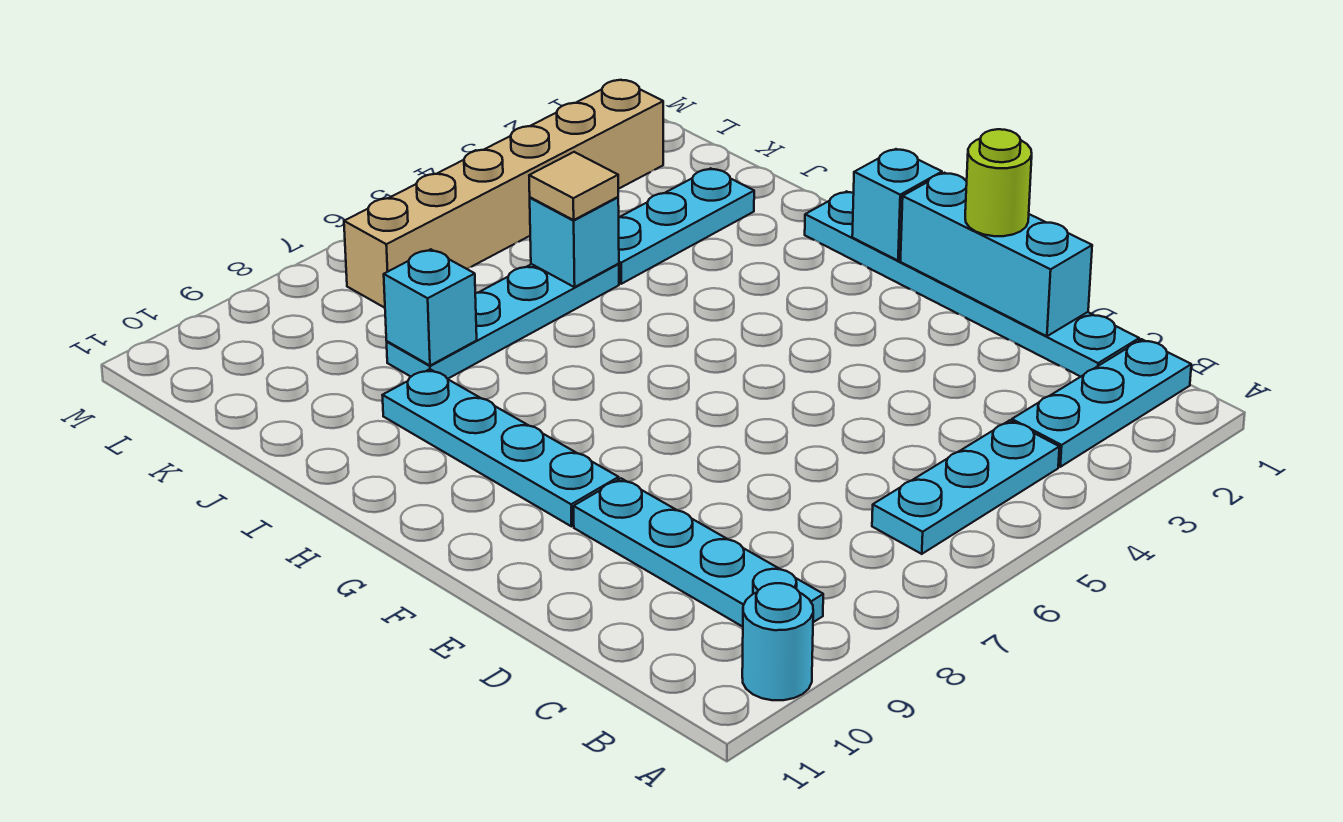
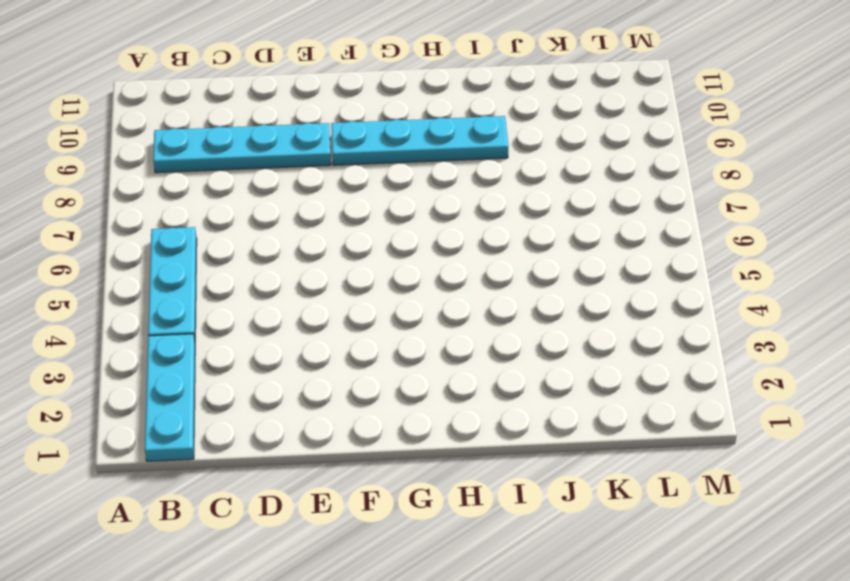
none -> cyan round brick A10 level 1
none -> cyan plate C1:H1 level 1
none -> cyan plate J2:J4 level 1

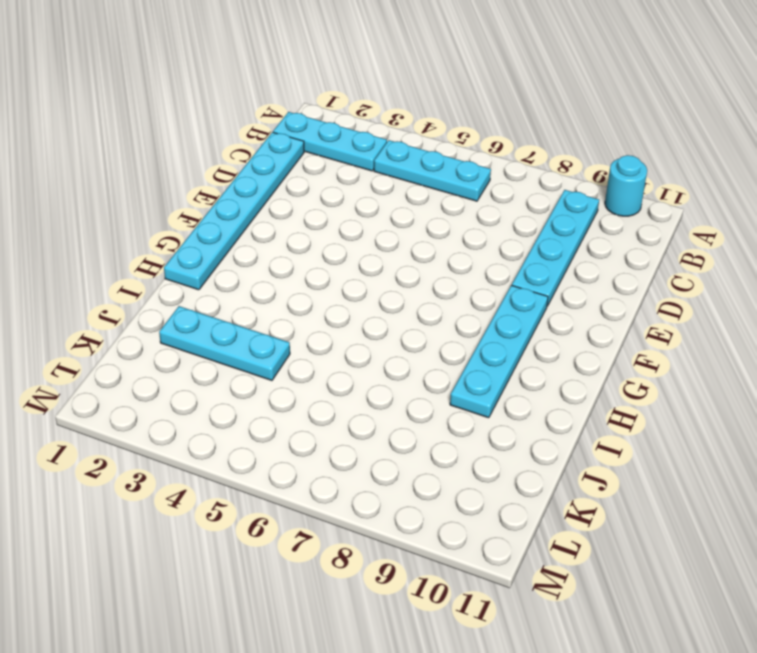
none -> cyan plate J5:J8 level 1
none -> tan brick L2:L7 level 1
none -> cyan brick D1:F1 level 2

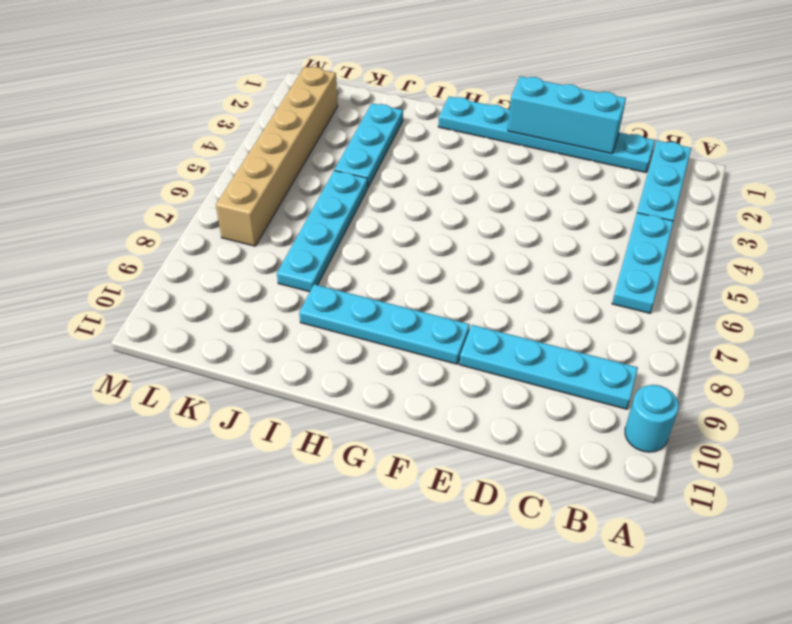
none -> cyan brick G1 level 2
none -> cyan brick J5 level 2
none -> cyan brick J8 level 2

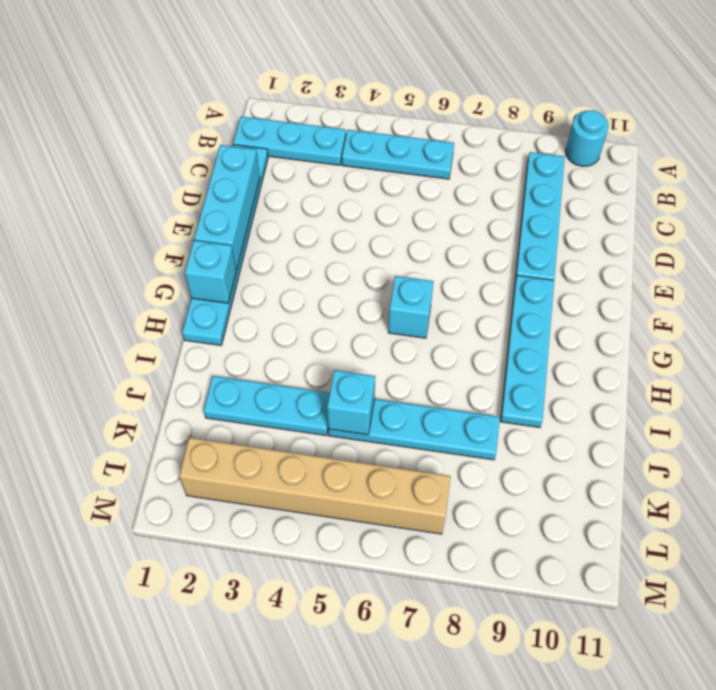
cyan brick G6 level 1 -> cyan brick J8 level 2
none -> lime round brick E1 level 3
none -> tan tile J5 level 3

